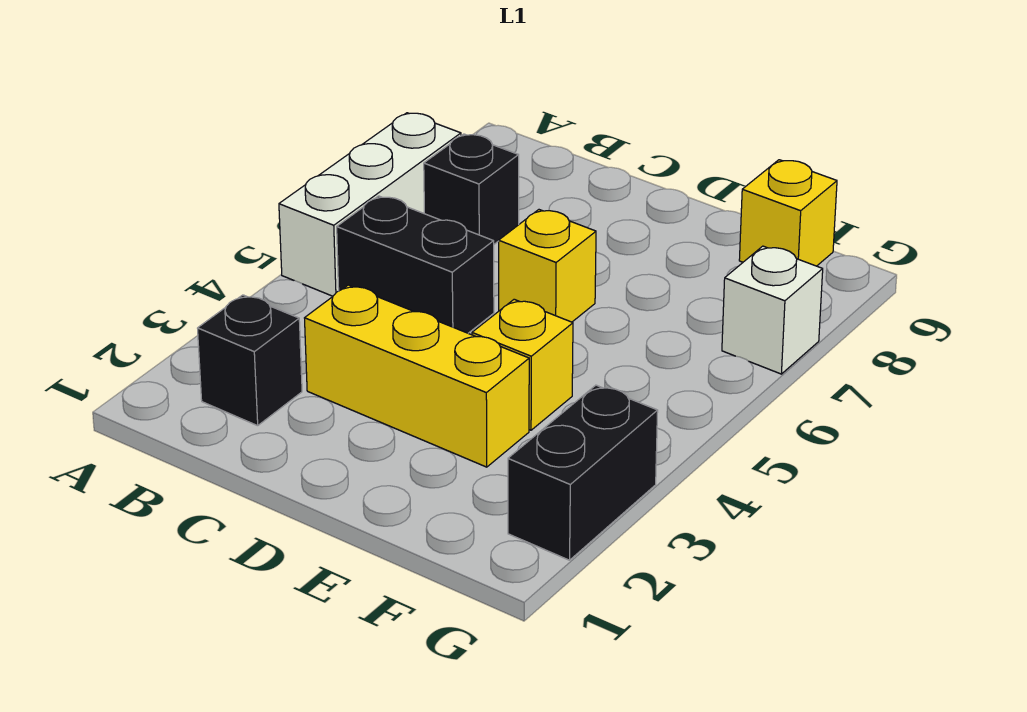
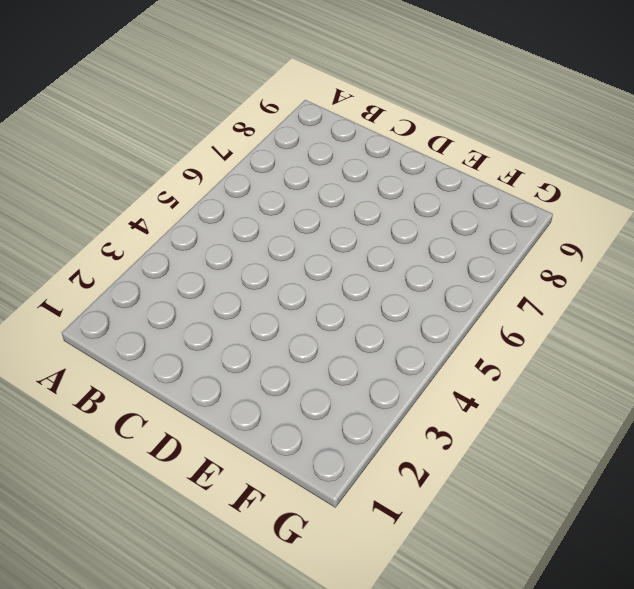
none -> white brick A5:A7 level 1
none -> black brick B2 level 1

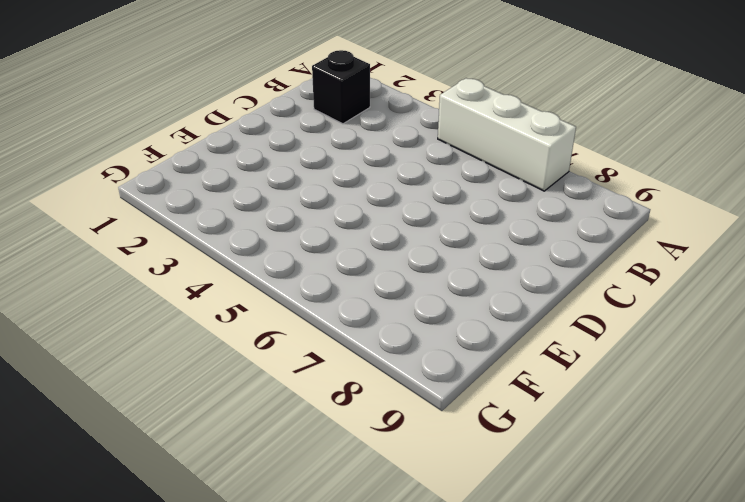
none -> black brick B5:C5 level 1
none -> black brick B7 level 1

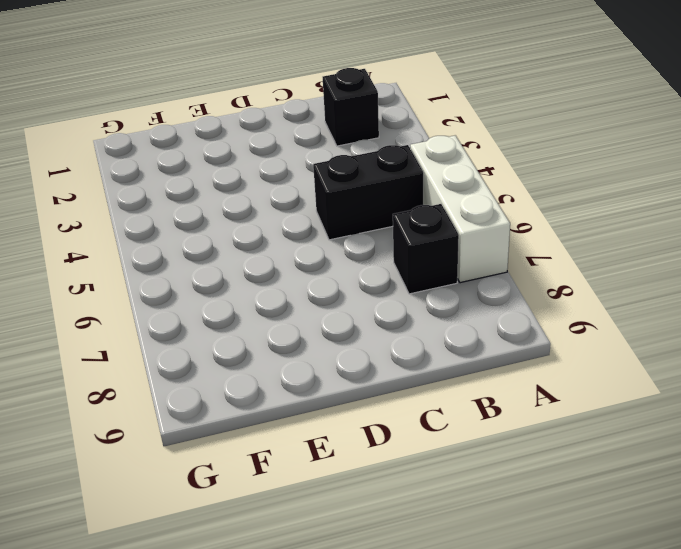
none -> yellow brick C3:E3 level 1
none -> yellow brick D6 level 1

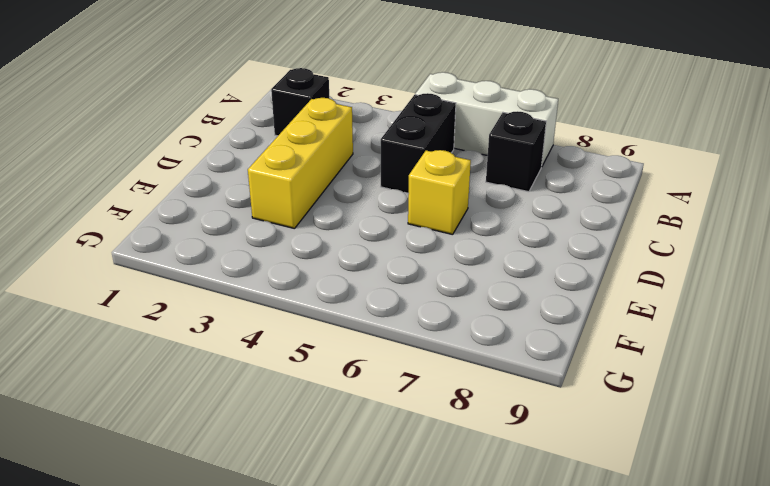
none -> yellow brick E4 level 1
none -> yellow brick F9 level 1

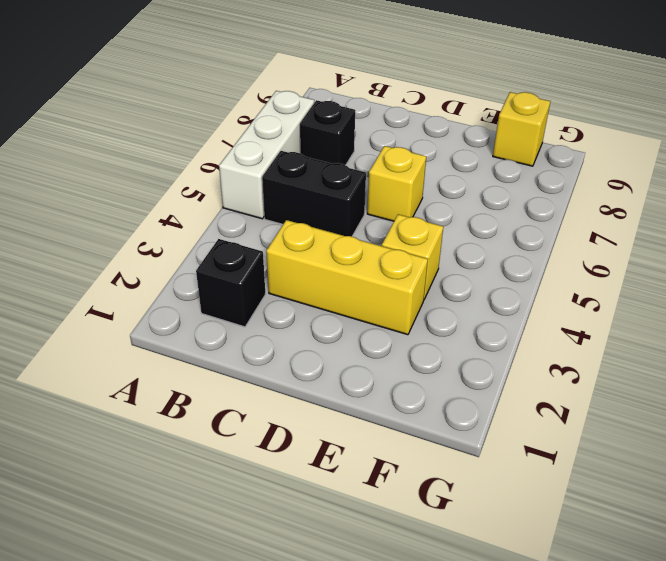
none -> black brick G2:G3 level 1
none -> white brick G7 level 1

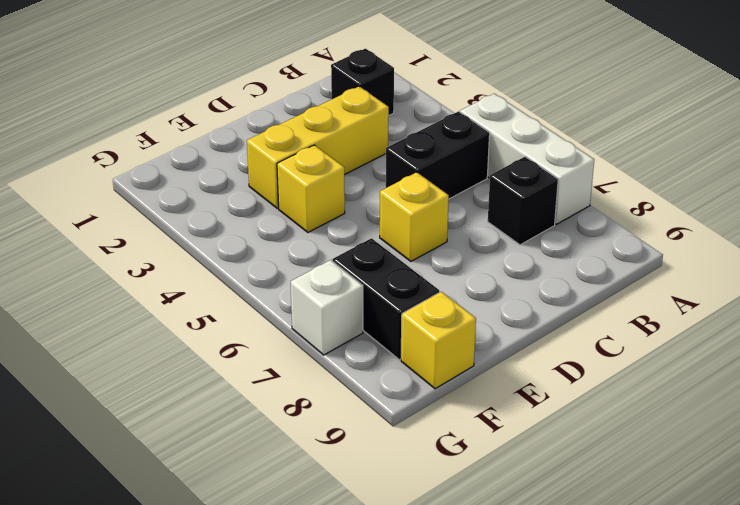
black brick F7:F8 level 1 -> black brick G2:G3 level 1

